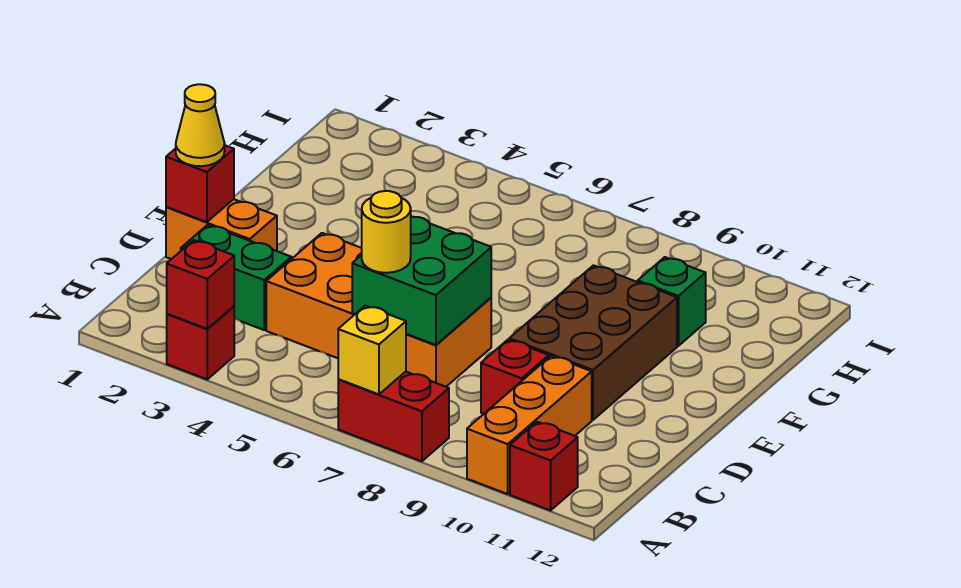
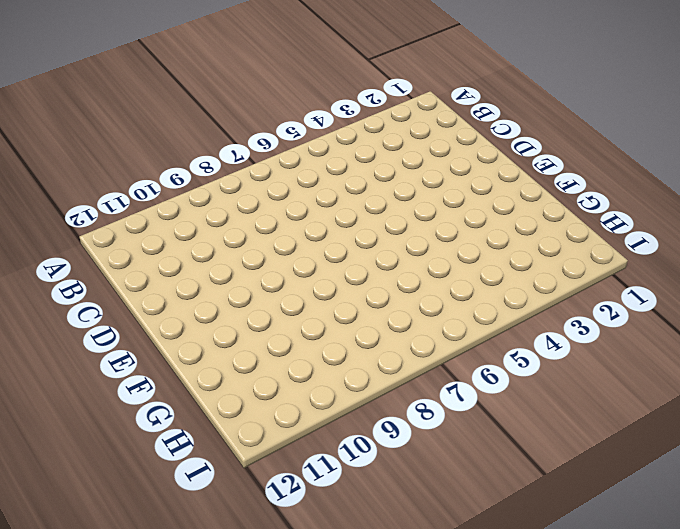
none -> red brick A3 level 1
none -> red brick A7:A8 level 1
none -> orange brick A10:C10 level 1

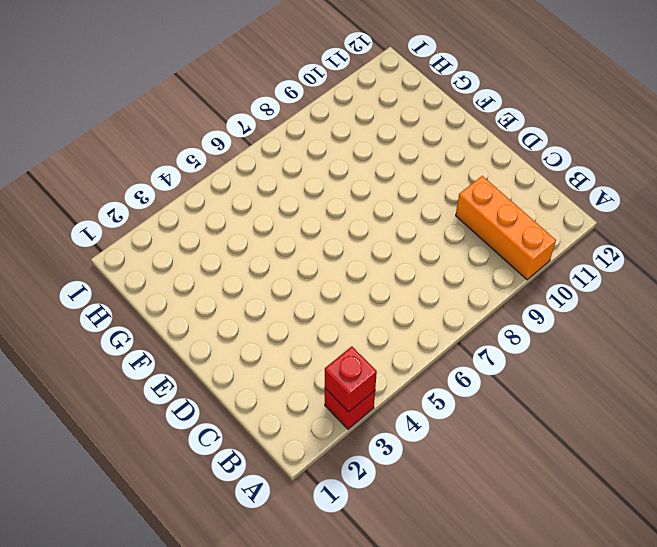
none -> red brick A7:A8 level 1
none -> red brick A11 level 1
none -> green brick C2:C3 level 1

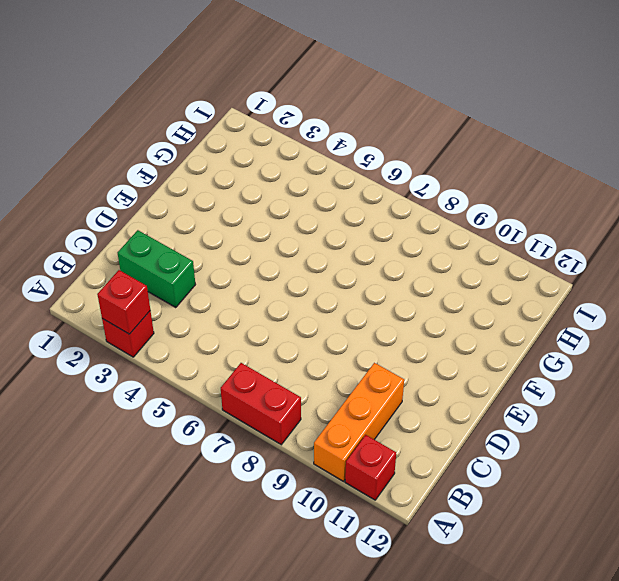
none -> orange brick C4:D7 level 1
none -> red brick C9 level 1
none -> orange brick D1:D2 level 1

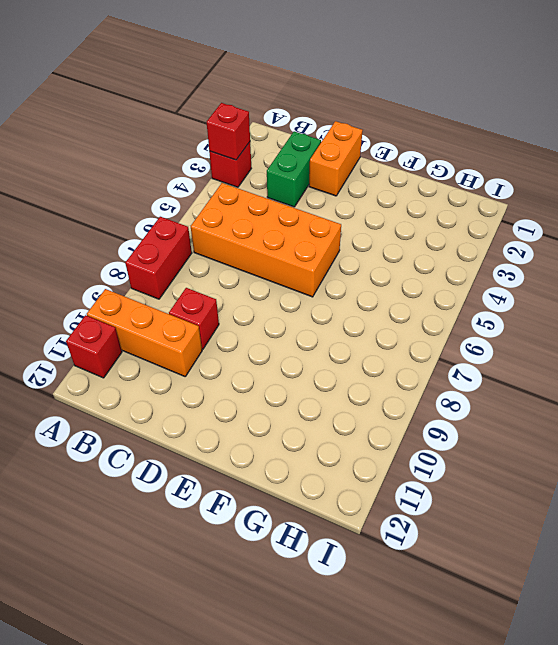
orange brick B5:E6 level 1 -> orange brick C4:D7 level 1
none -> brown brick D9:F10 level 1
none -> green brick G10 level 1
none -> yellow brick A7 level 2

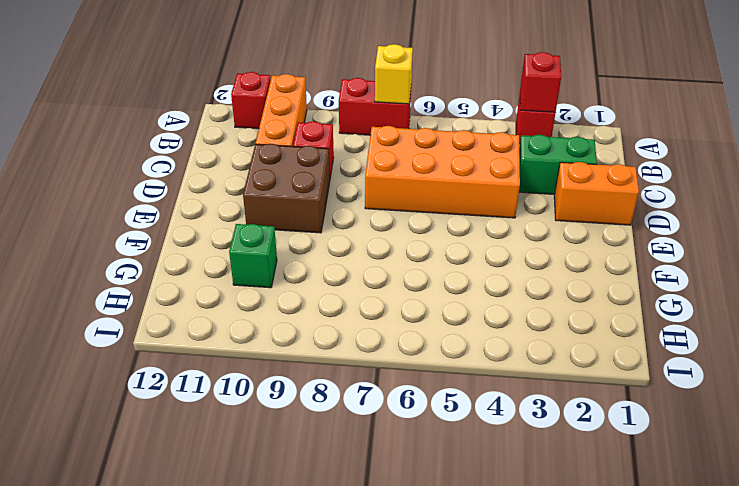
brown brick D9:E10 level 1 -> brown brick D9:F10 level 1
none -> green brick C6:D7 level 2
none -> red brick D1 level 2
none -> yellow round brick C6 level 3

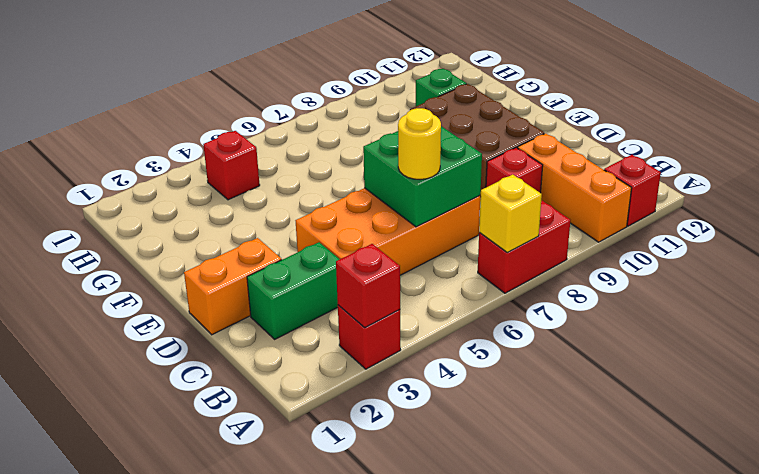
red brick H4 level 1 -> red brick D1 level 2
none -> yellow cone D1 level 3

